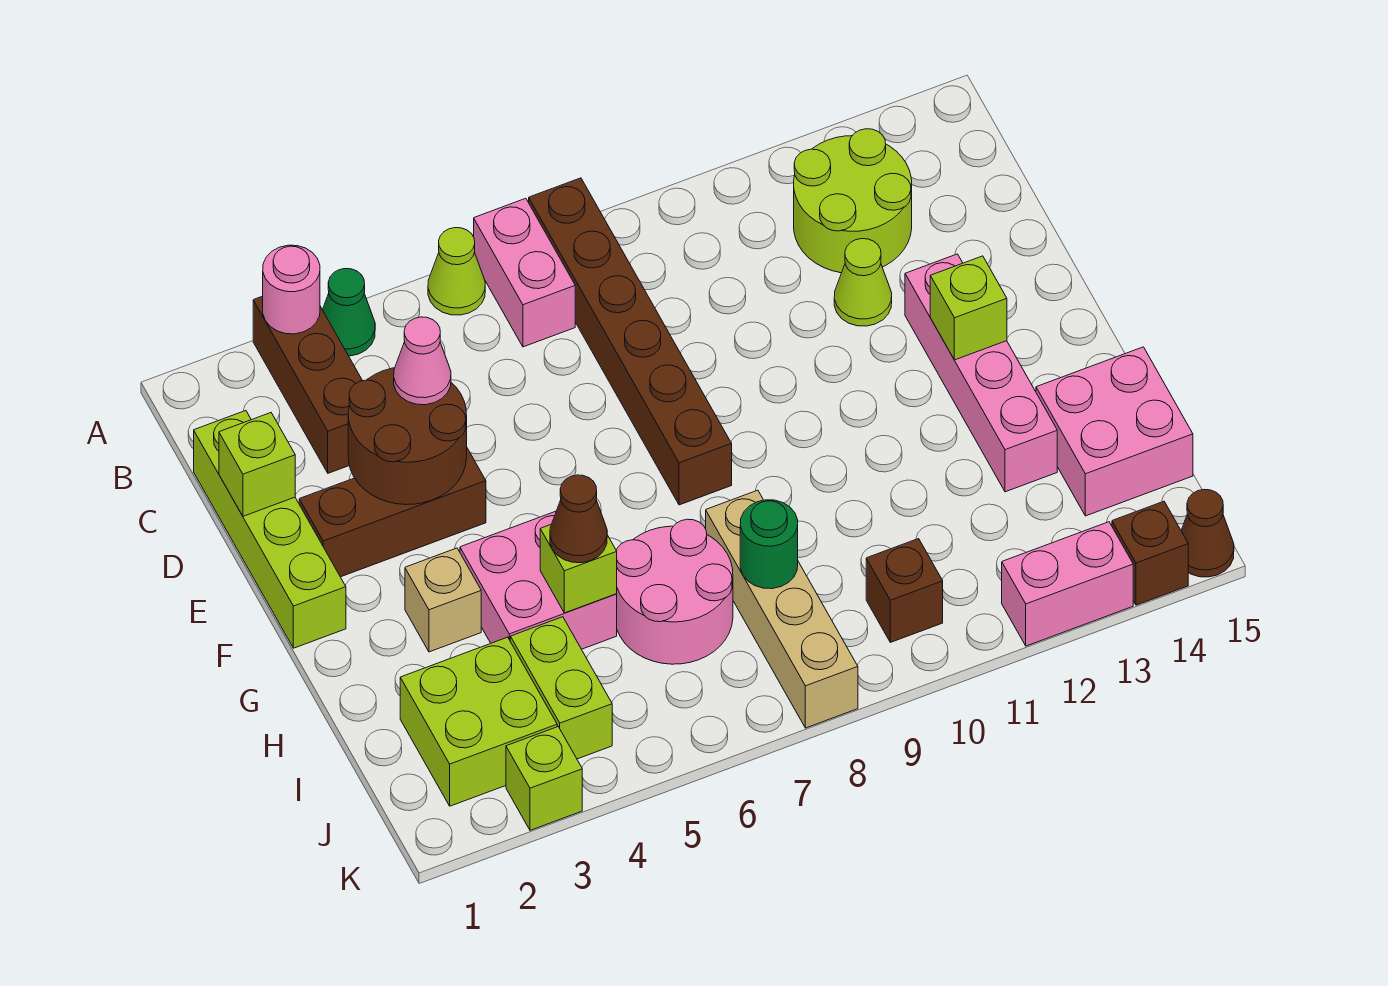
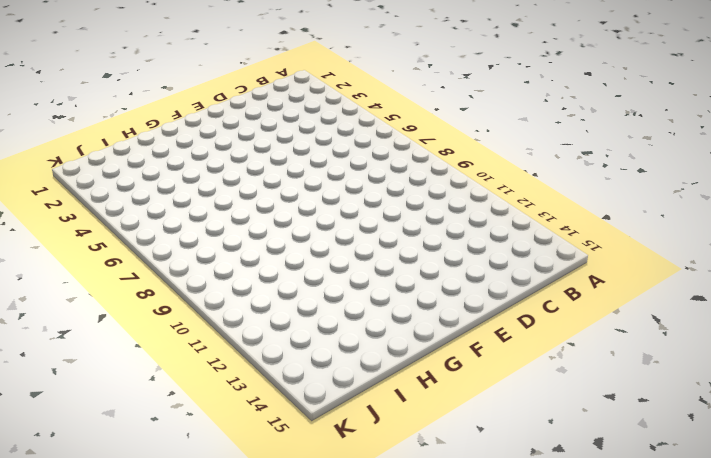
none -> brown brick A3:C3 level 1
none -> green cone A4 level 1
none -> lime cone A6 level 1
none -> pink brick A7:B7 level 1

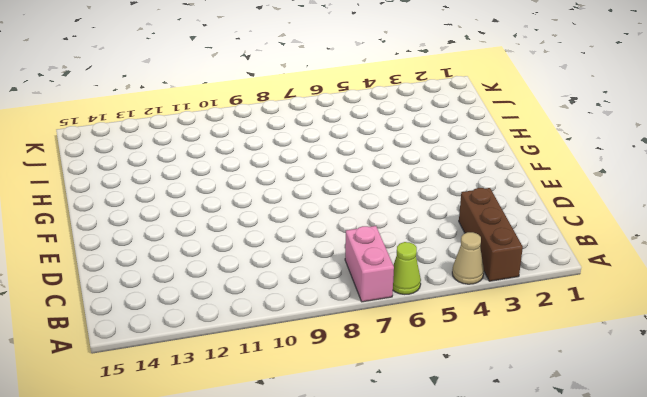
tan cone A4 level 1 -> green cone A4 level 1
none -> brown brick A8:F8 level 1
none -> lime round brick B12:C13 level 1
none -> lime brick C1:F1 level 1
none -> lime cone D12 level 1

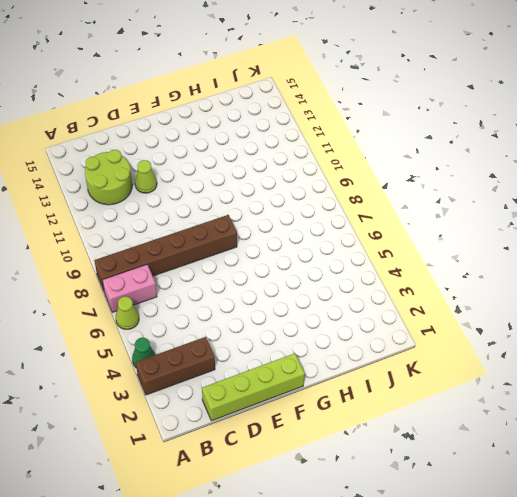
none -> brown brick E2:E4 level 1
none -> pink brick E13:H13 level 1
none -> tan brick G3 level 1
none -> pink brick G4:H5 level 1

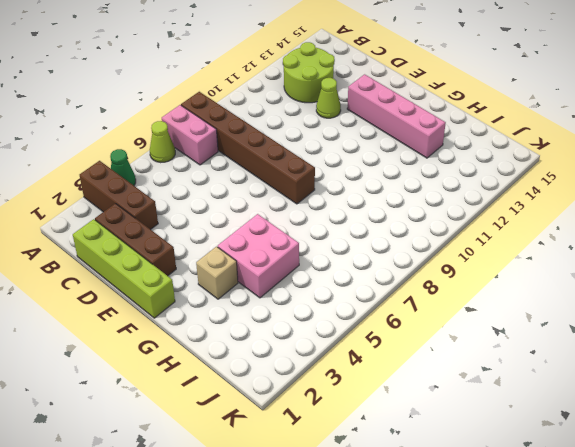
brown brick C2:E2 level 1 -> brown brick E2:E4 level 1
none -> pink round brick H6:I7 level 1
none -> tan brick H8:K8 level 1
none -> pink brick H14:I15 level 1
none -> lime brick I2:J3 level 1

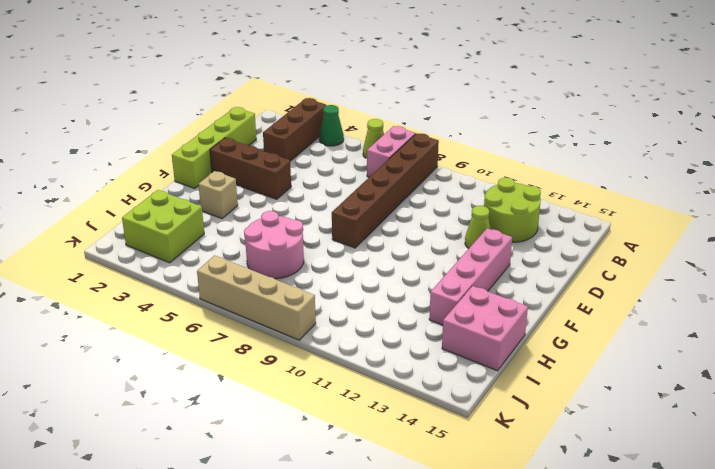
tan brick K6:K9 level 1 -> tan brick H8:K8 level 1
none -> pink brick G4:H5 level 1
none -> lime brick I4:J4 level 1
none -> brown brick J10 level 1
none -> lime brick K3 level 1

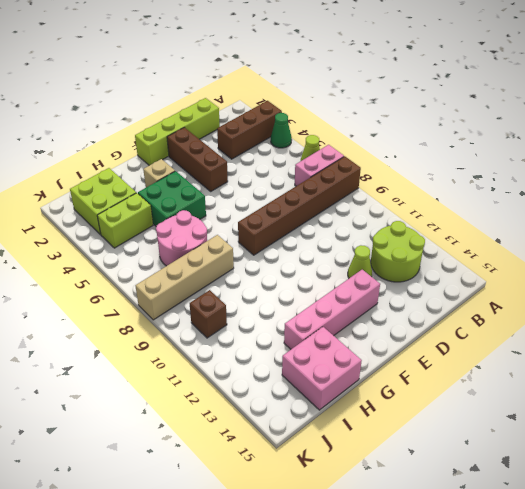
green brick G4:H5 level 1 -> pink brick G4:H5 level 1
none -> lime brick K3 level 1
none -> pink brick K12:K13 level 1
none -> brown brick K14 level 1
none -> brown cone K15 level 1

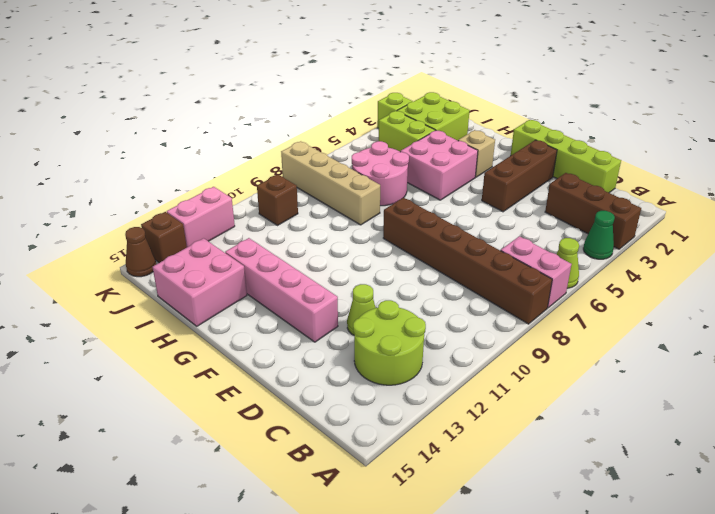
none -> pink round brick A3 level 2
none -> lime brick D1 level 2
none -> brown round brick D3:E4 level 2
none -> lime brick F13 level 2

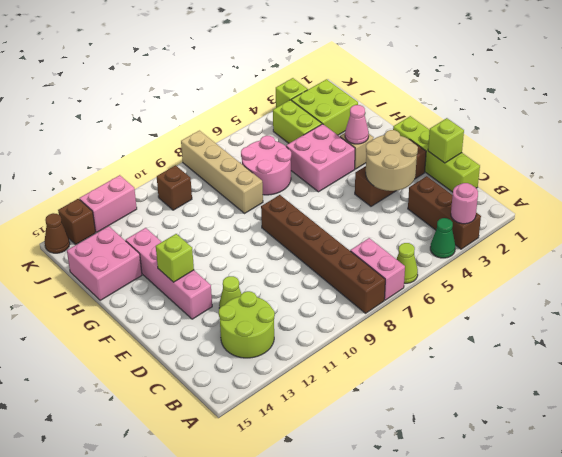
tan round brick D3:E4 level 2 -> brown round brick D3:E4 level 2
pink cone G3 level 2 -> pink cone D4 level 3
none -> lime brick H5 level 2
none -> green round brick I8 level 2
none -> brown cone H5 level 3

